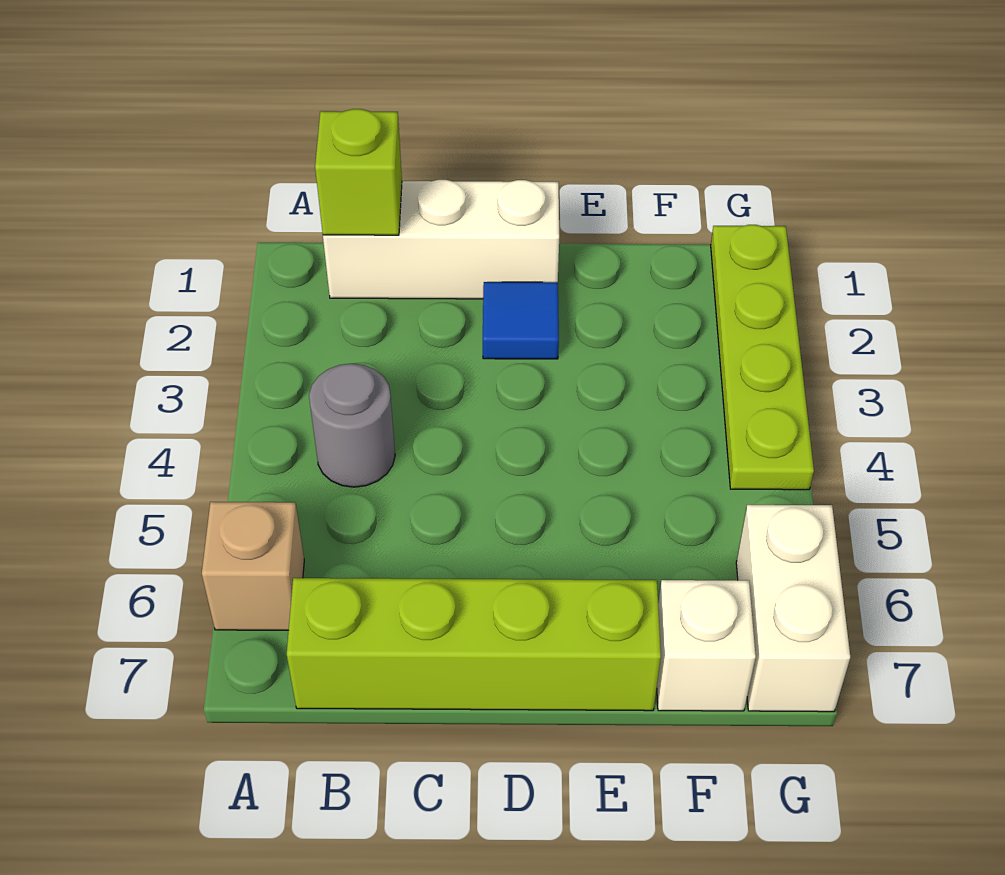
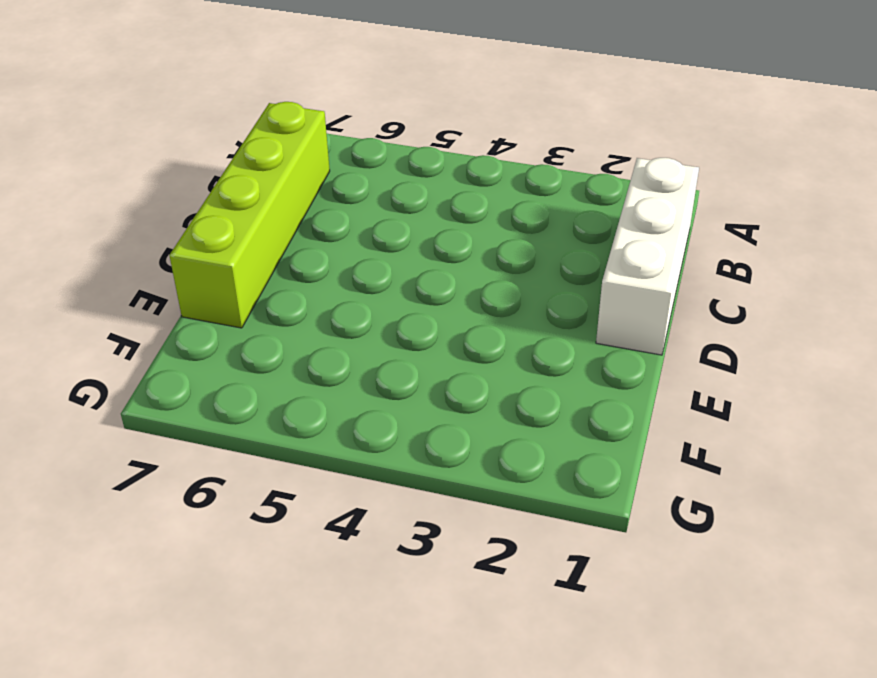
none -> tan brick A6 level 1
none -> grey round brick B4 level 1

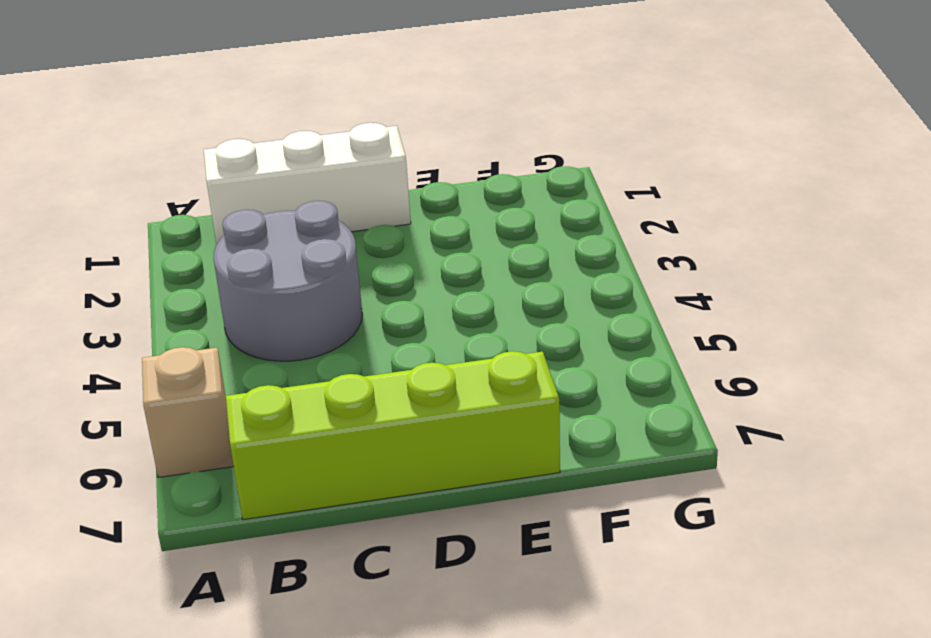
grey round brick B3:C4 level 1 -> grey round brick B4 level 1
none -> blue tile D2 level 1
none -> white brick F7 level 1

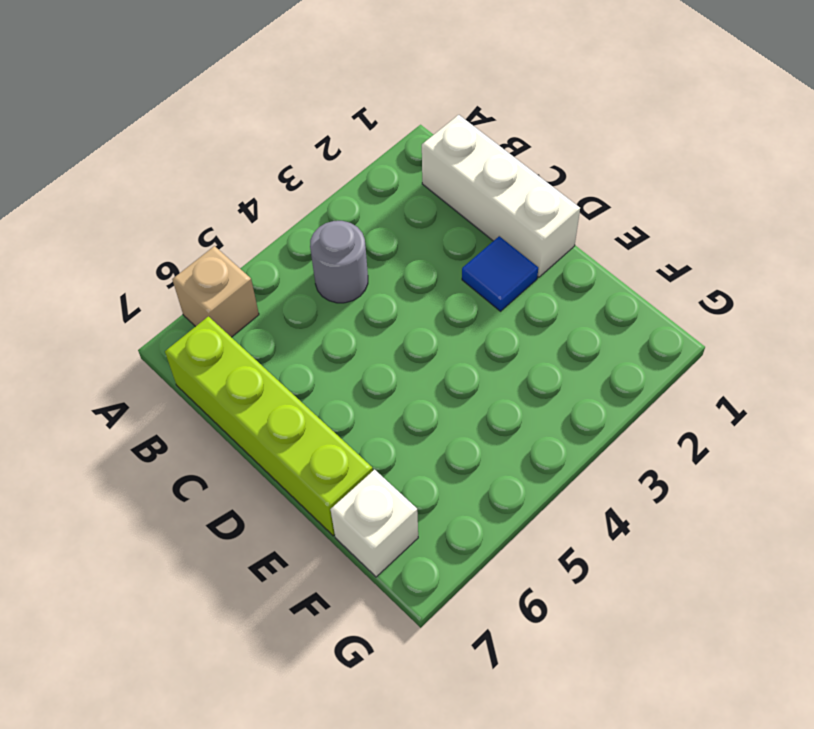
none -> lime plate G1:G4 level 1
none -> white brick G6:G7 level 1

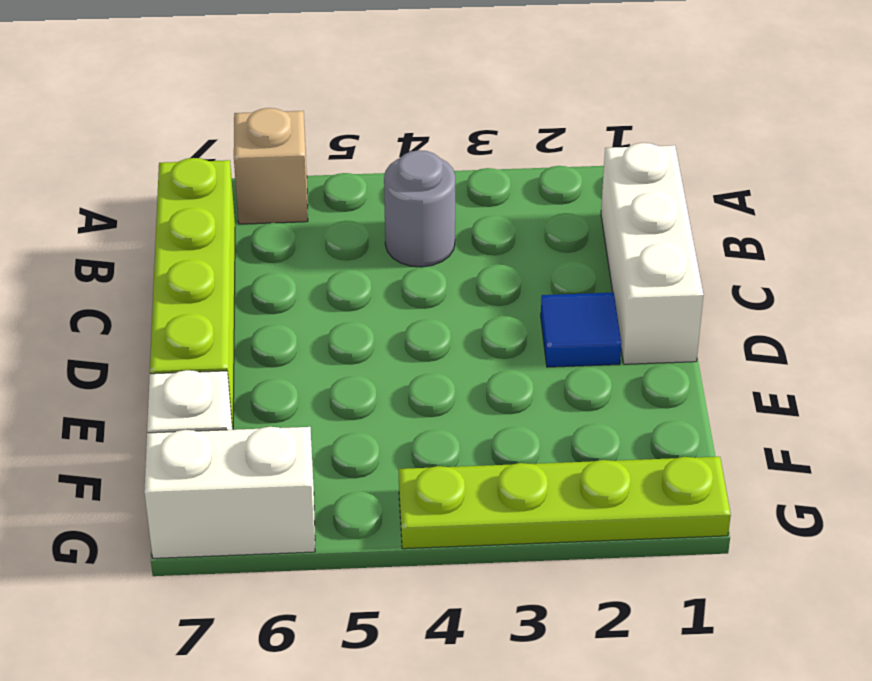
none -> lime brick B1 level 2

